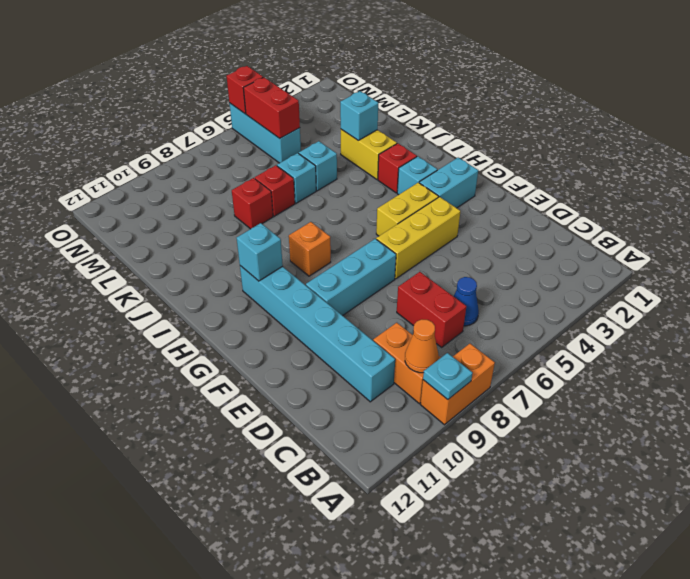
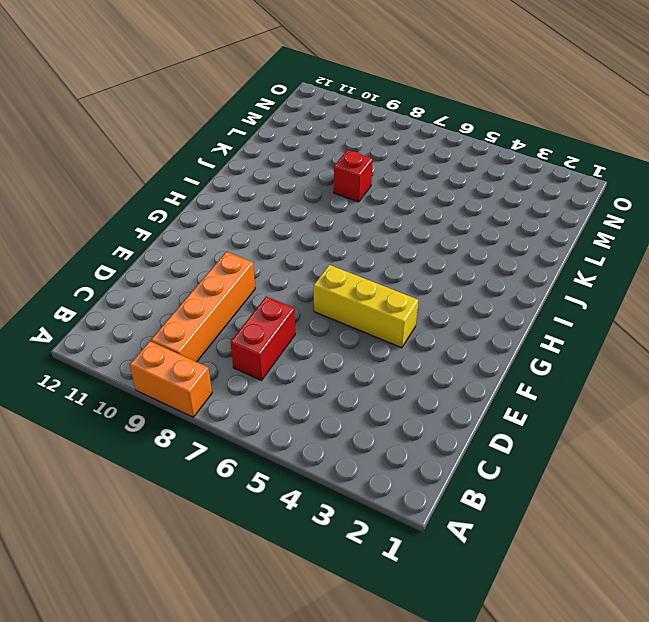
orange brick B9:E9 level 1 -> orange brick B9:C9 level 1
none -> blue cone C6 level 1
none -> cyan brick C10:H10 level 1
none -> cyan brick F7:F9 level 1

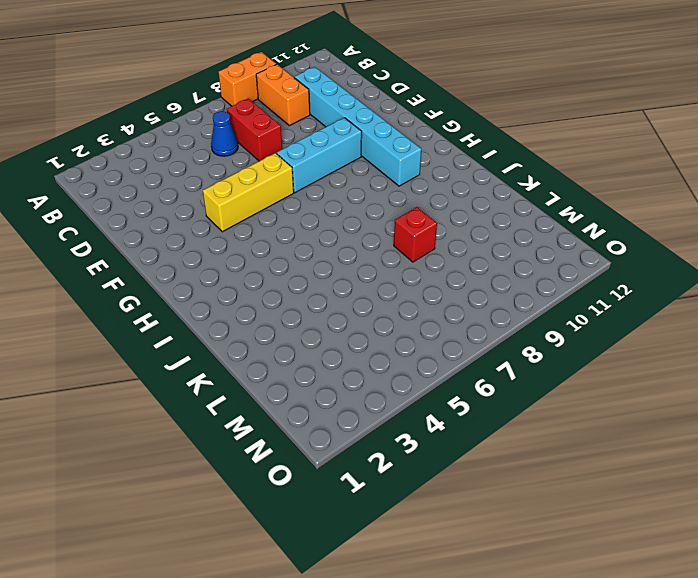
none -> cyan brick G2:G3 level 1
none -> yellow brick G4:G5 level 1
none -> cyan brick H3 level 1

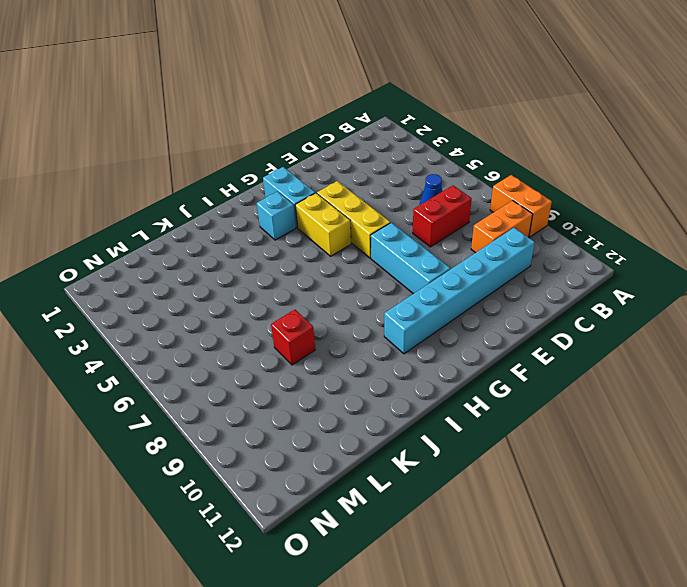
none -> orange brick H8 level 1
none -> red brick I3 level 1
none -> yellow brick J3:K3 level 1

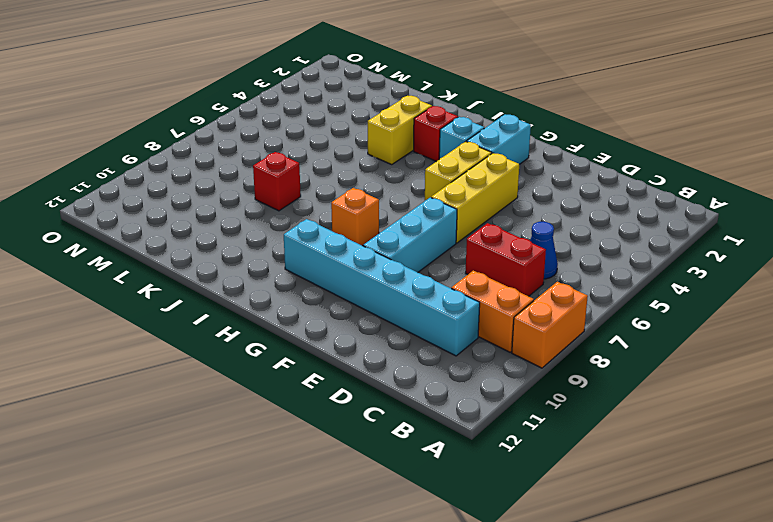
yellow brick J3:J4 level 1 -> yellow brick J3:K3 level 1
none -> cyan brick K5 level 1
none -> cyan brick K6 level 1
none -> red brick K7 level 1

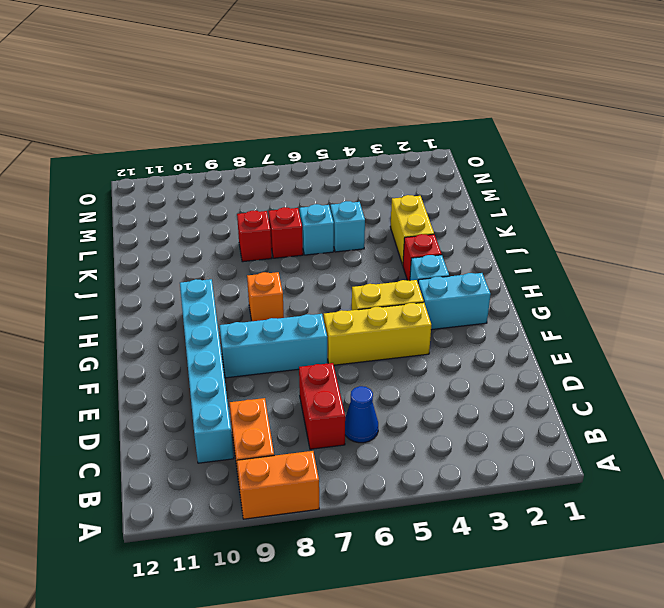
none -> cyan brick M5:O5 level 1
none -> cyan plate A9 level 2
none -> orange cone B9 level 2

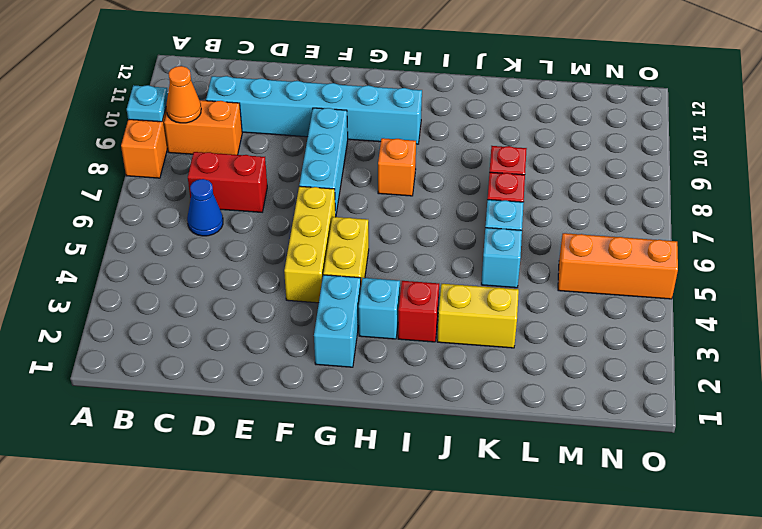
orange brick M5:O5 level 1 -> cyan brick M5:O5 level 1
none -> cyan brick H10 level 2
none -> cyan brick K3 level 2
none -> red brick M5:N5 level 2

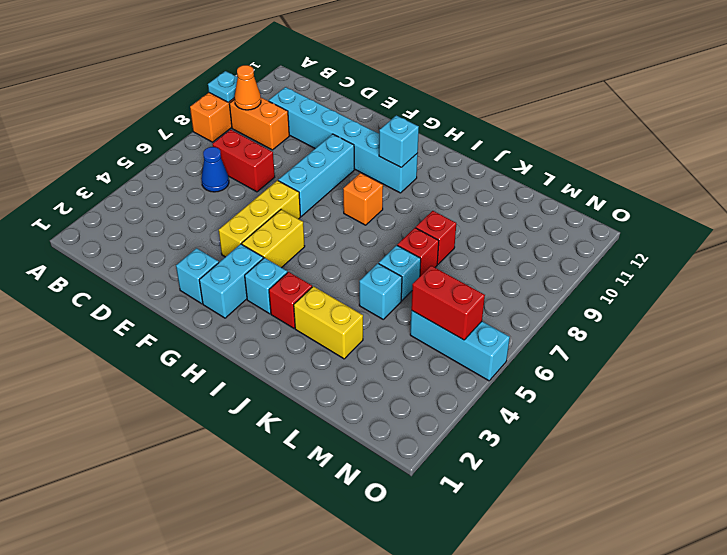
cyan brick F2 level 1 -> cyan brick K3 level 2
none -> red brick O5 level 2

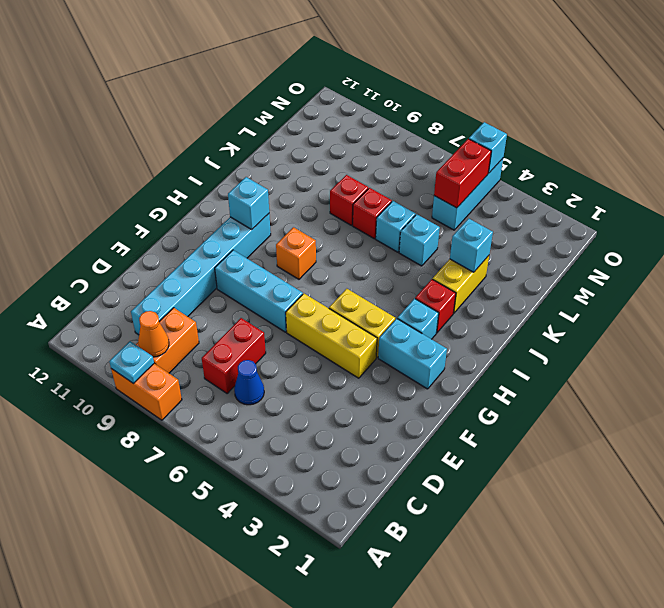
cyan brick O5 level 2 -> red brick O5 level 2

